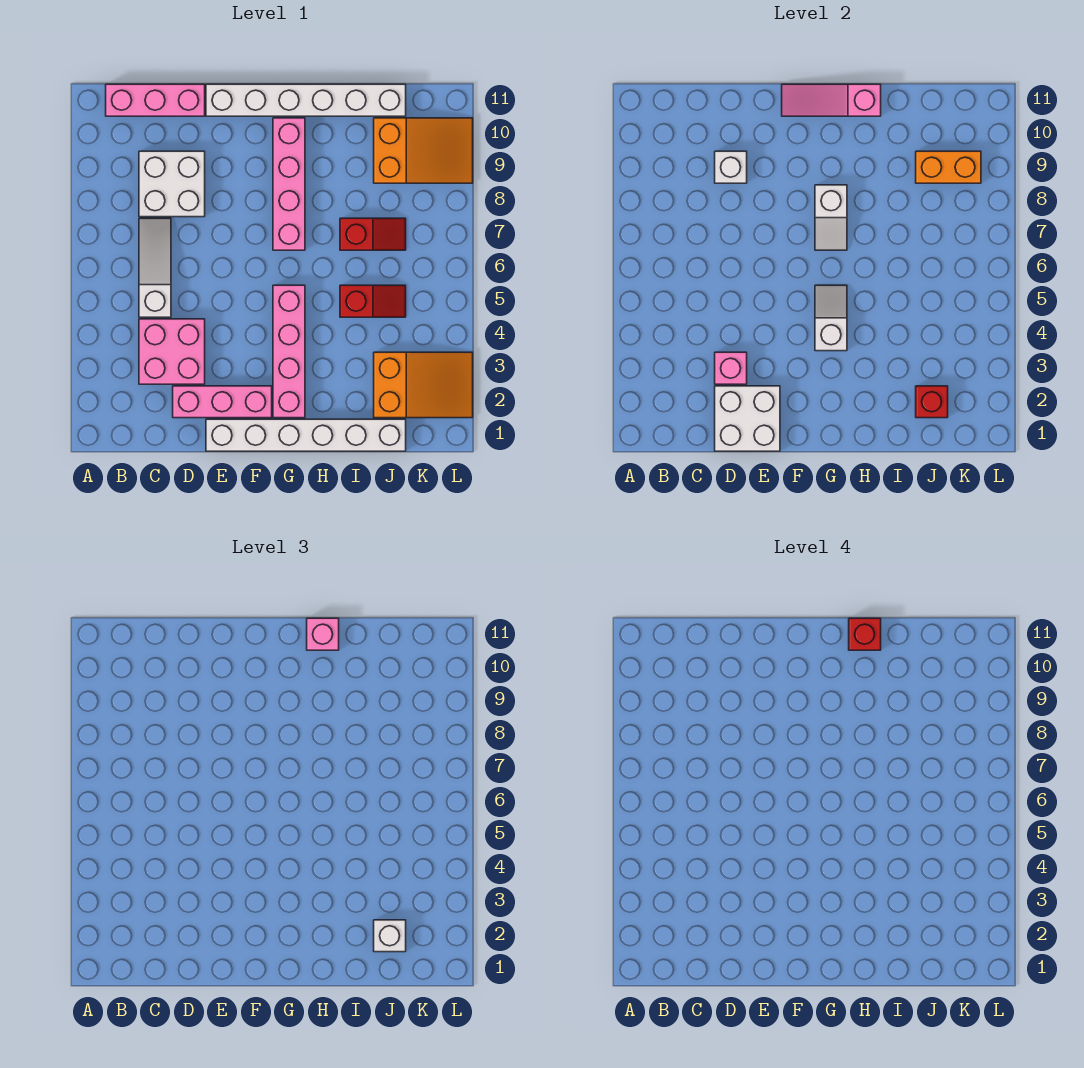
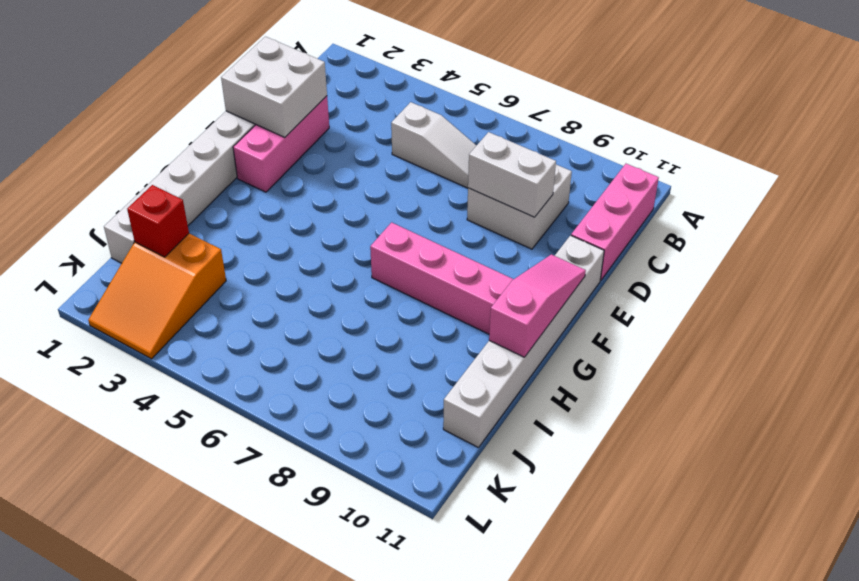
white brick D8:D9 level 2 -> white brick D9 level 2
none -> pink brick C3:D4 level 1
none -> pink brick G2:G5 level 1
none -> red slope I5:J5 level 1 top I

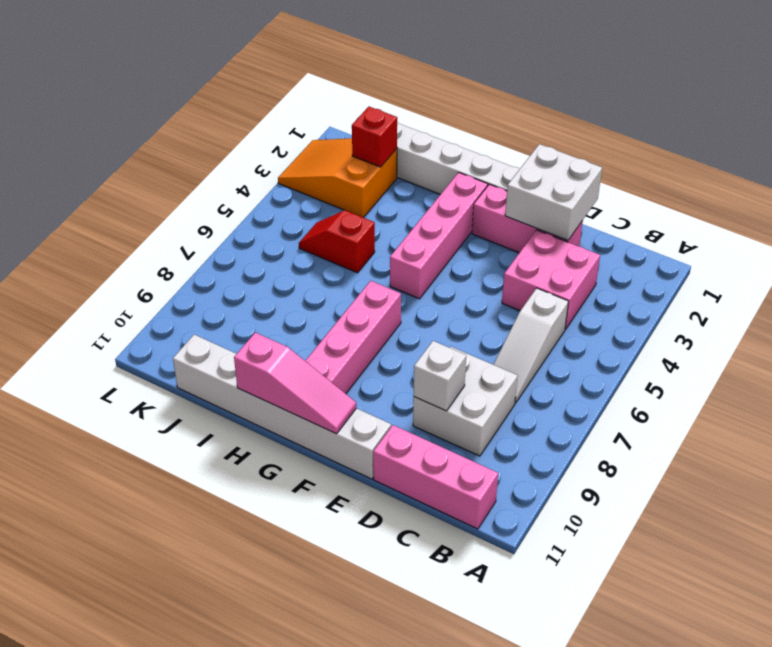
none -> red slope I7:J7 level 1 top I
none -> orange slope J9:L10 level 1 top J
none -> pink brick D3 level 2

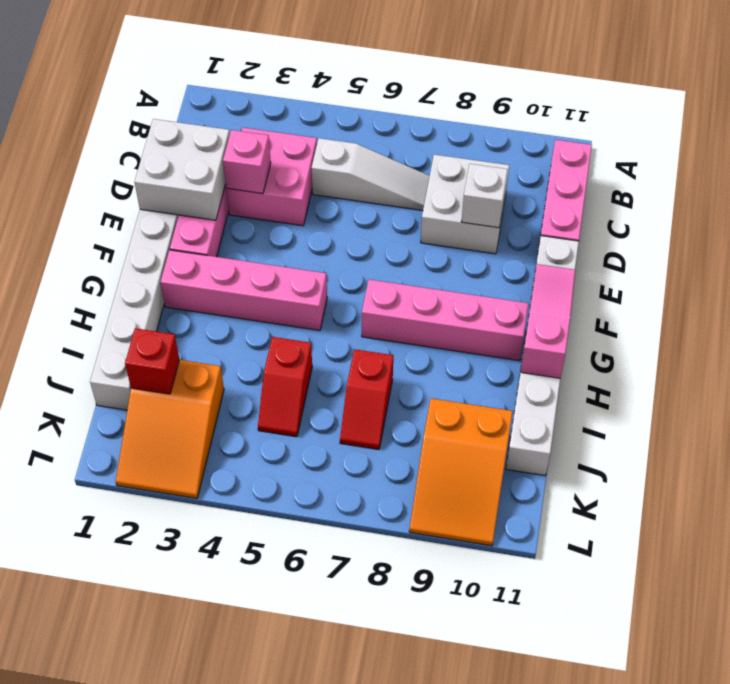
none -> white slope G4:G5 level 2 top 4
none -> white slope G7:G8 level 2 top 8
none -> orange brick J9:K9 level 2

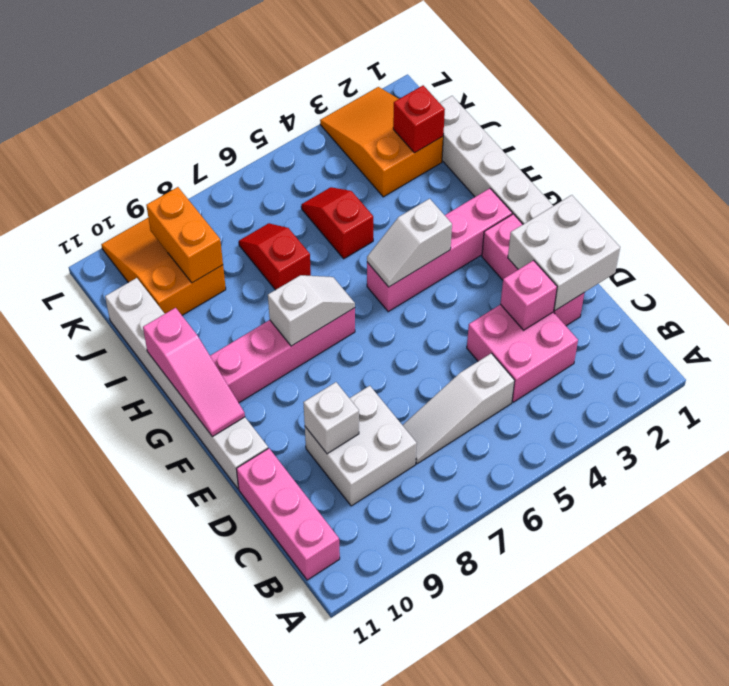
none -> pink brick H11 level 3
none -> white brick J2 level 3
none -> red brick H11 level 4

